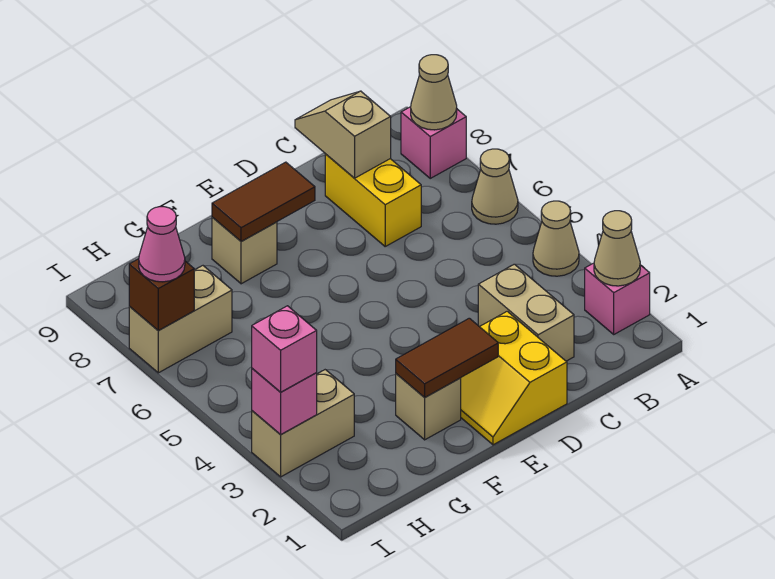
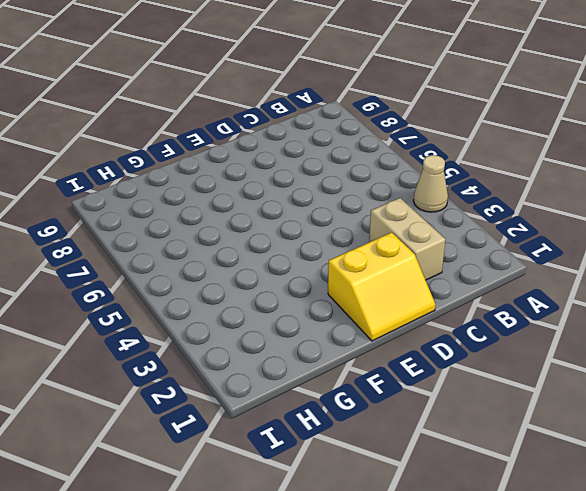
yellow slope D1:E2 level 1 top 2 -> yellow slope D1:E2 level 1 top D
none -> pink brick A2 level 1
none -> tan cone A6 level 1
none -> pink brick A8 level 1

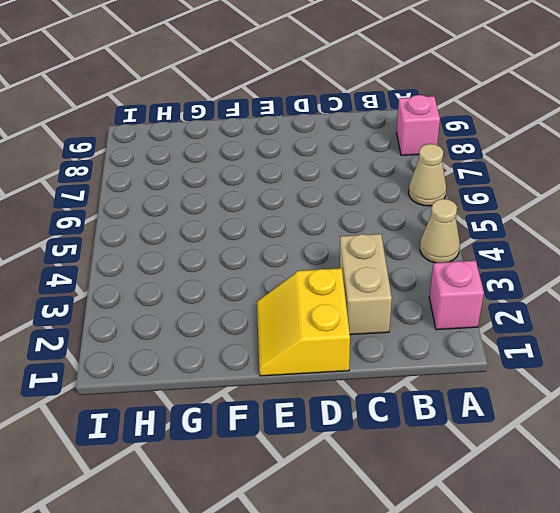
none -> yellow brick C7:C8 level 1
none -> tan brick F2 level 1
none -> tan brick F8 level 1

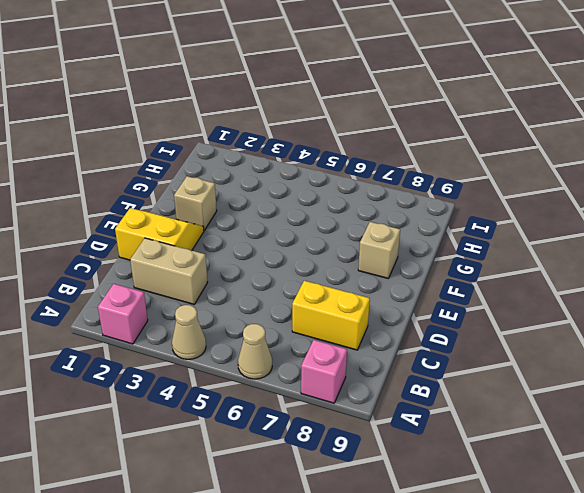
none -> tan brick H3:I3 level 1
none -> tan brick H7:I7 level 1
none -> tan cone A2 level 2

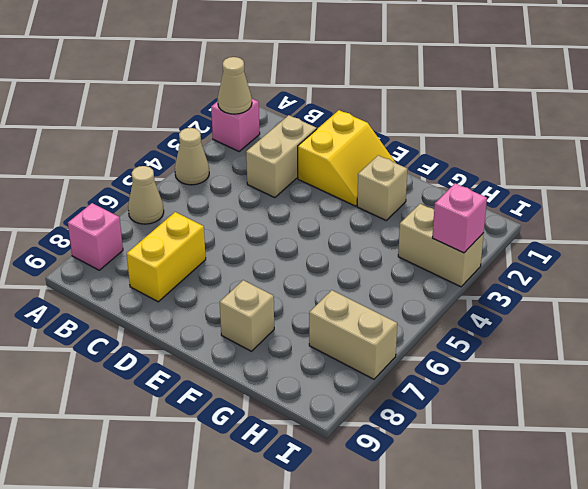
none -> tan cone A8 level 2
none -> tan slope C8:C9 level 2 top 8
none -> brown tile E2:F2 level 2

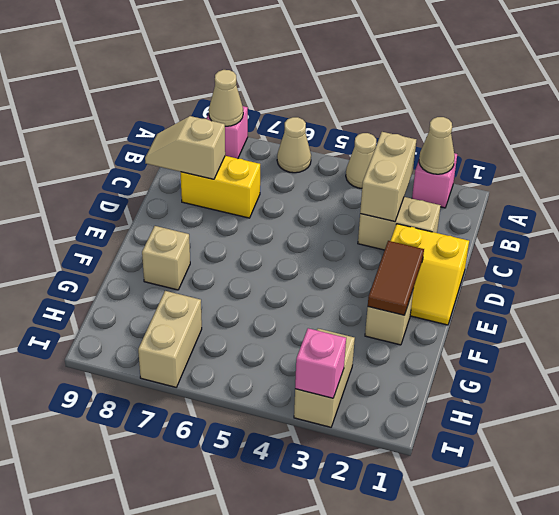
tan brick B3:C3 level 2 -> none
none -> brown tile E8:F8 level 2
none -> brown brick I7 level 2
none -> pink brick I3 level 3

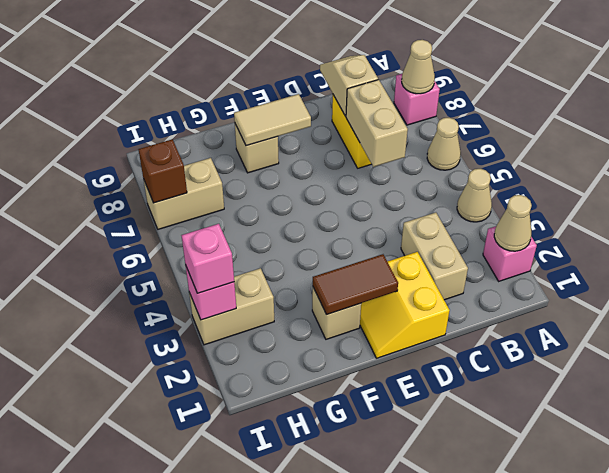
tan brick C6:C7 level 2 -> none
tan tile E8:F8 level 2 -> brown tile E8:F8 level 2
none -> pink cone I7 level 3

